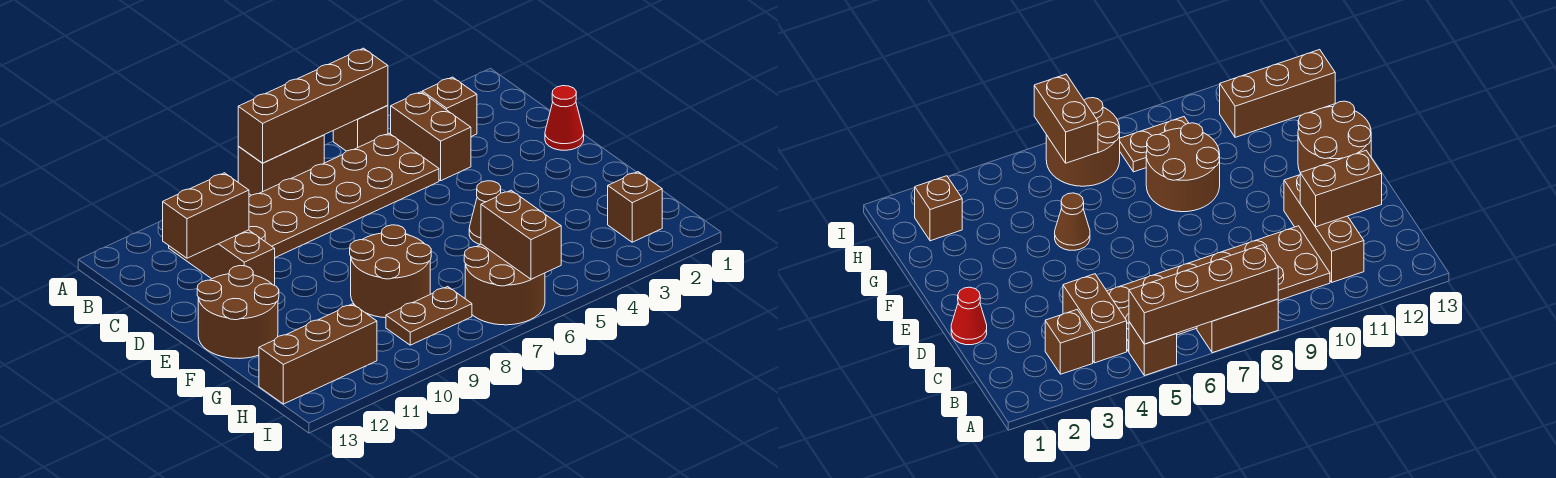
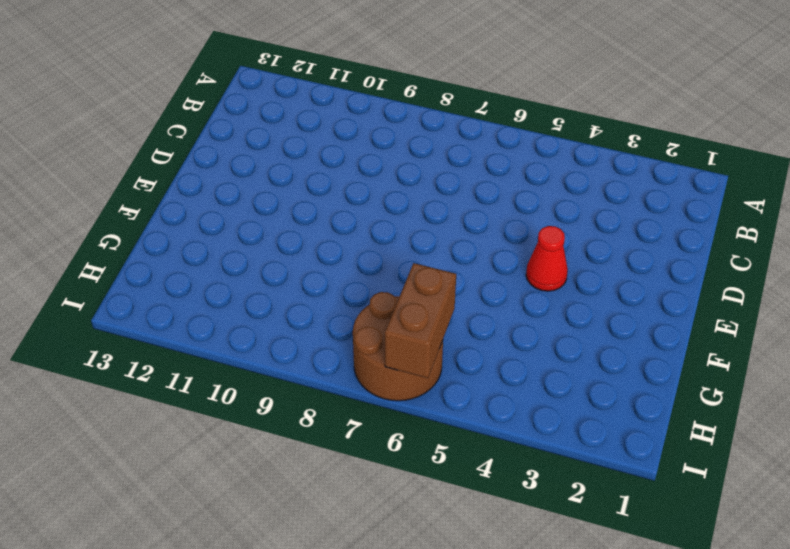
red cone E4 level 1 -> red cone D1 level 1
none -> brown brick A5 level 1
none -> brown brick A7:A8 level 1
none -> brown brick B3 level 1

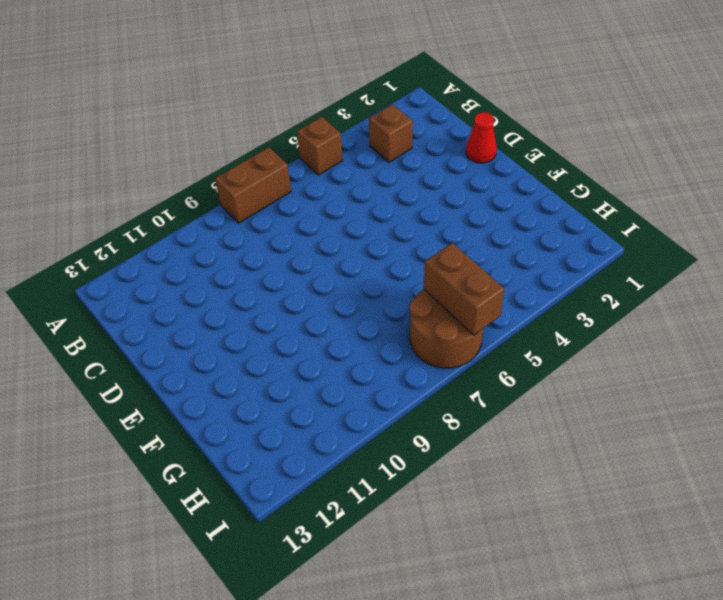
none -> brown brick B4:C4 level 1
none -> brown plate B5:C10 level 1
none -> brown brick B11:D11 level 1

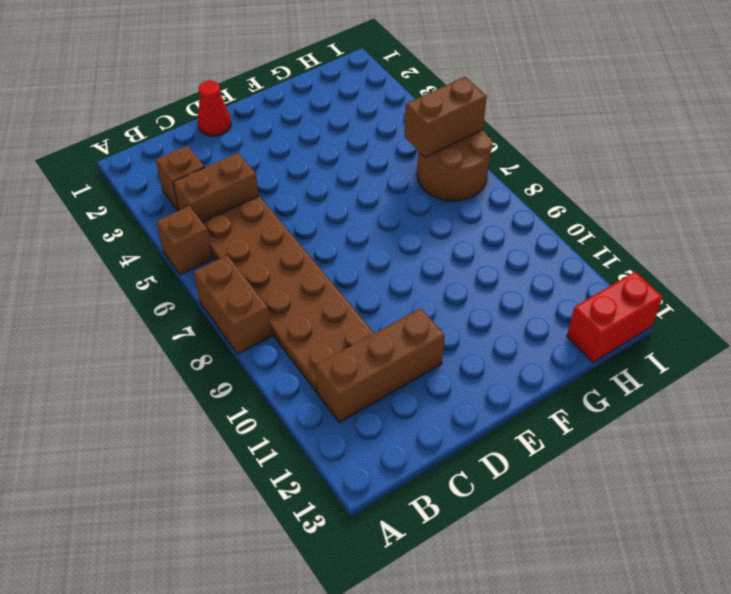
red brick H13:I13 level 1 -> brown brick H11:H13 level 1
none -> brown round brick E12:F13 level 1
none -> brown cone F5 level 1
none -> brown round brick F8:G9 level 1

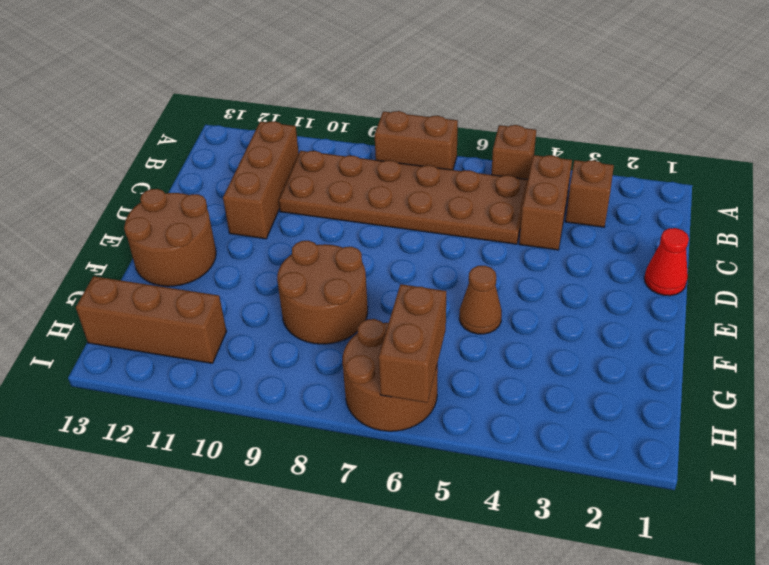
none -> brown brick H2 level 1
none -> brown plate H8:H9 level 1
none -> brown brick A5:A8 level 2

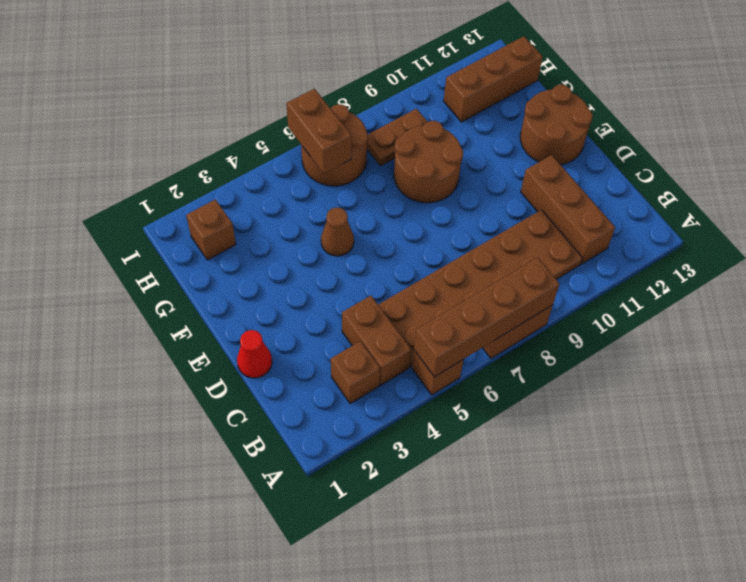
none -> brown brick C11:C12 level 2

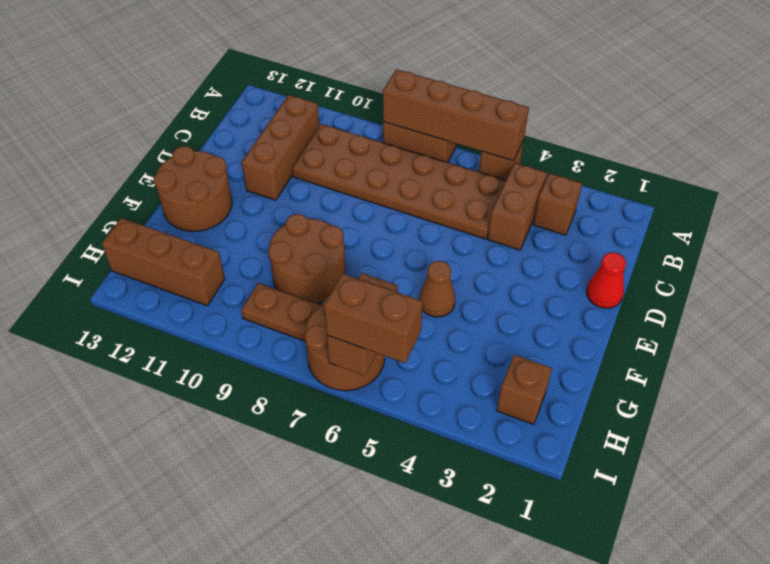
brown brick I5:I6 level 3 -> brown brick C11:C12 level 2

